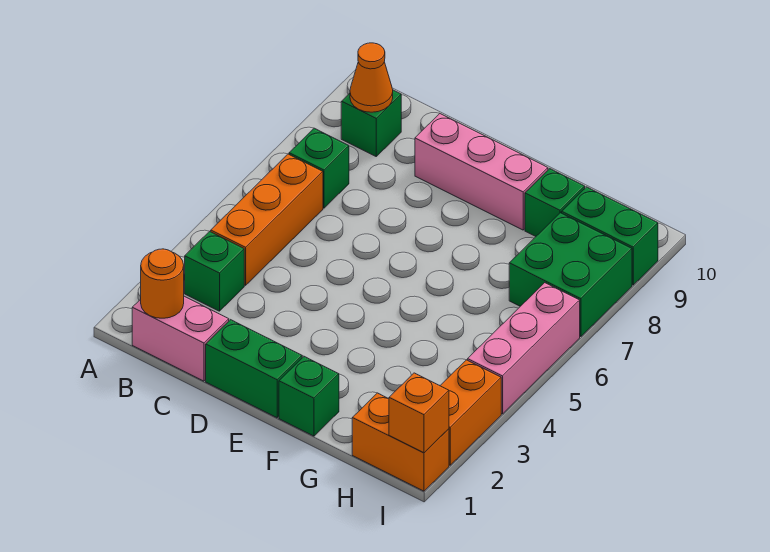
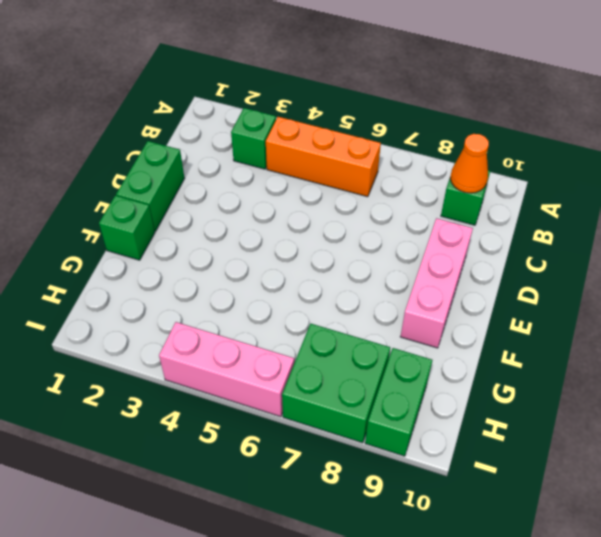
none -> pink brick B1:C1 level 1
none -> green brick B7 level 1
none -> green brick G9 level 1

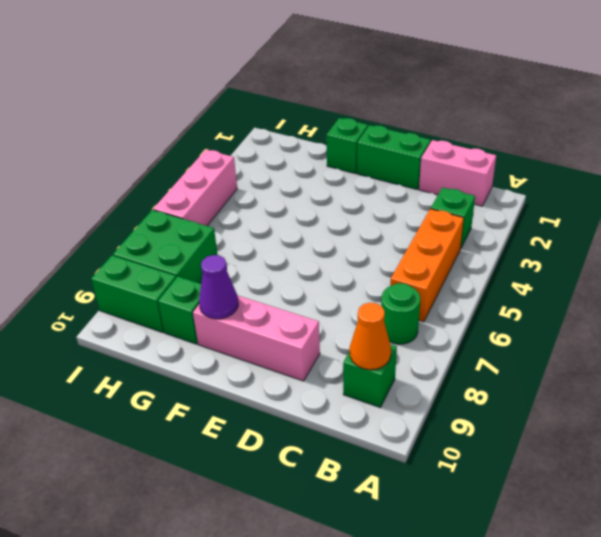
green round brick B7 level 1 -> green brick B7 level 1
purple cone F9 level 2 -> none
none -> orange brick H1:I1 level 1
none -> orange brick I2:I3 level 1
none -> orange round brick B1 level 2

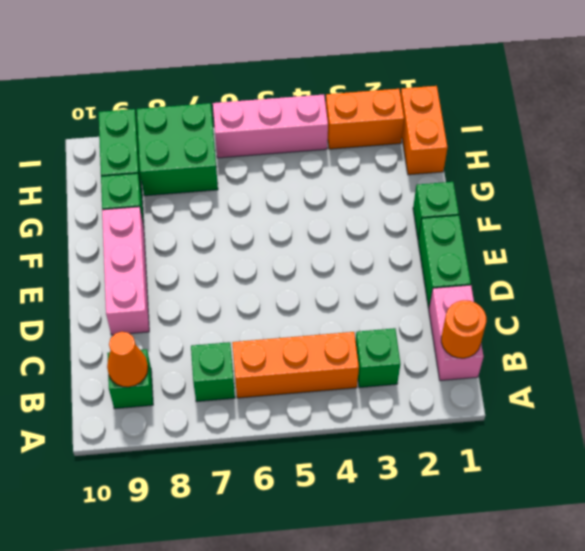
none -> orange brick I1 level 2

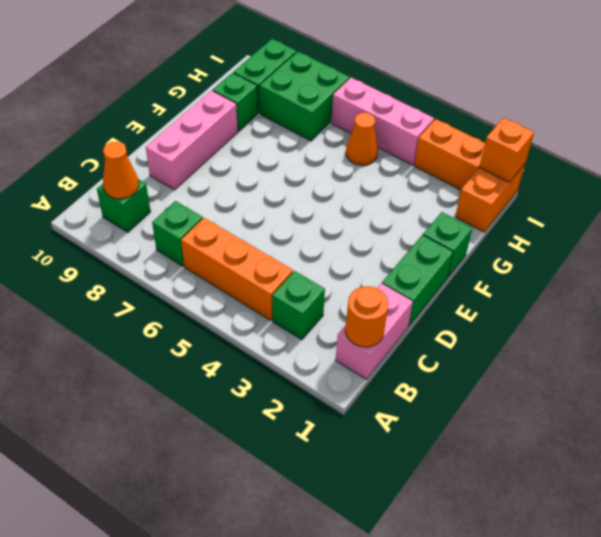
orange cone H5 level 1 -> none

